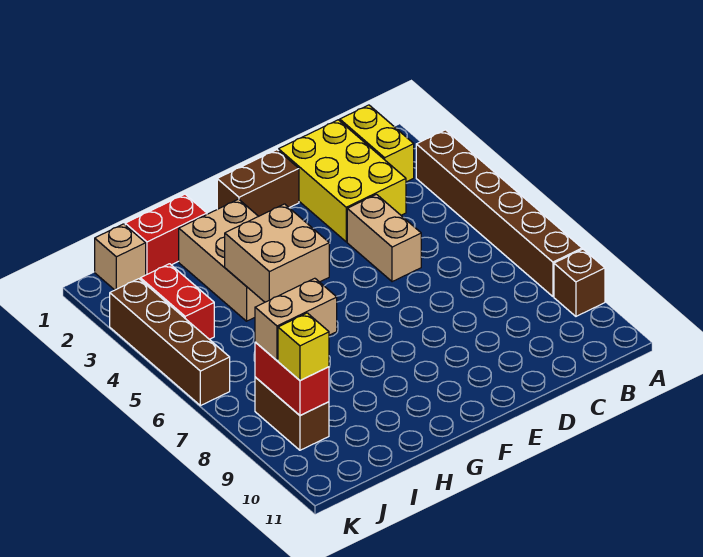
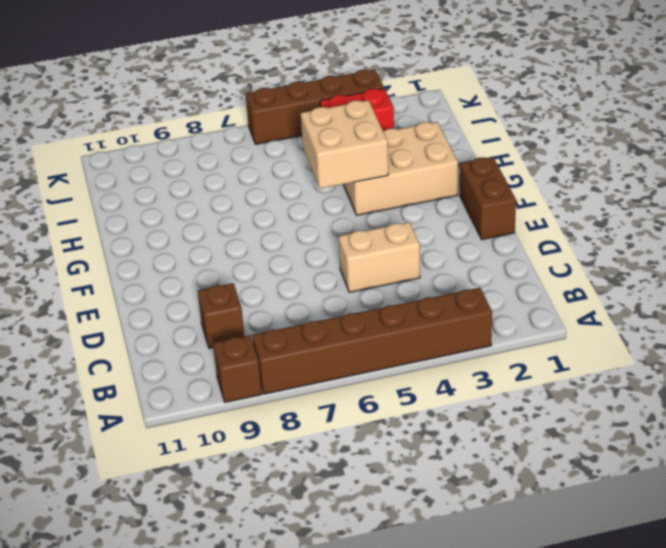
brown brick C9 level 1 -> none
none -> yellow brick B1:B2 level 1
none -> yellow brick C1:D3 level 1
none -> red brick H1:I1 level 1

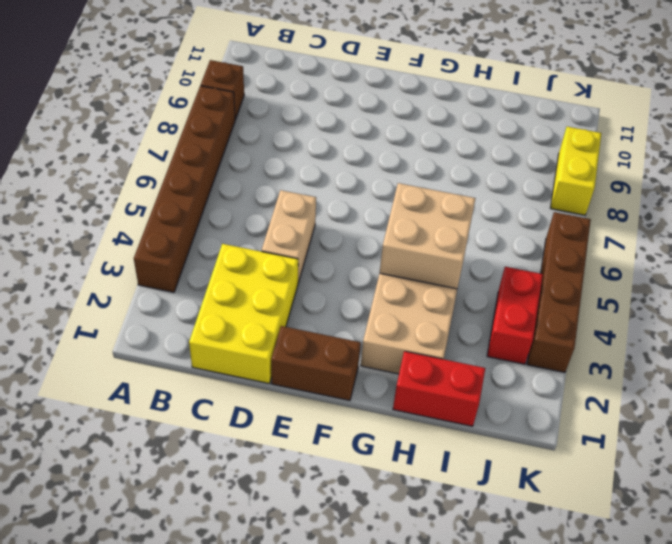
yellow brick K8:K9 level 1 -> yellow brick B1:B2 level 1
none -> tan brick J1 level 1
none -> brown brick J8:J9 level 1
none -> red brick J8:J9 level 2

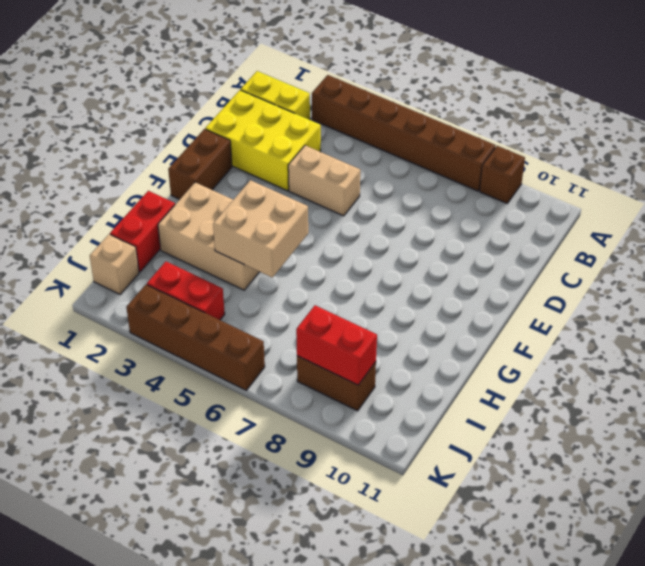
none -> tan brick I8:J8 level 3
none -> yellow brick J9 level 3

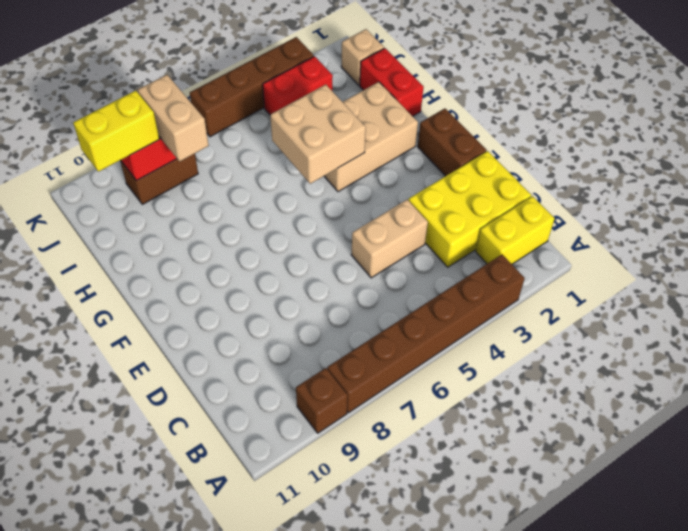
yellow brick J9:J10 level 3 -> yellow brick J9 level 3

